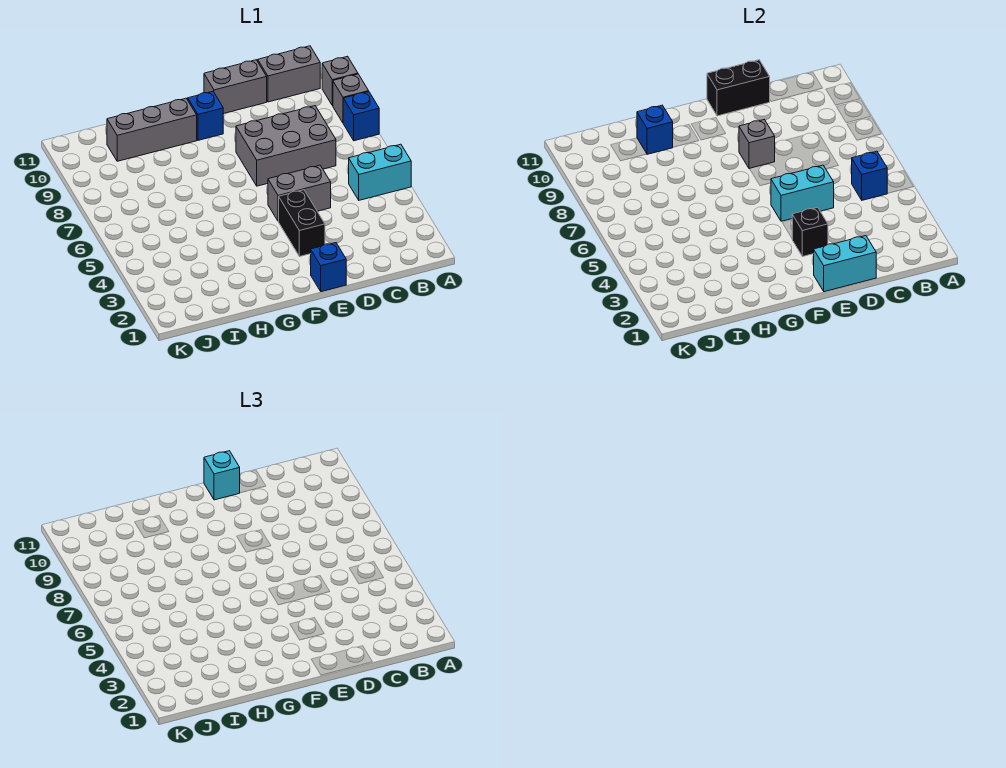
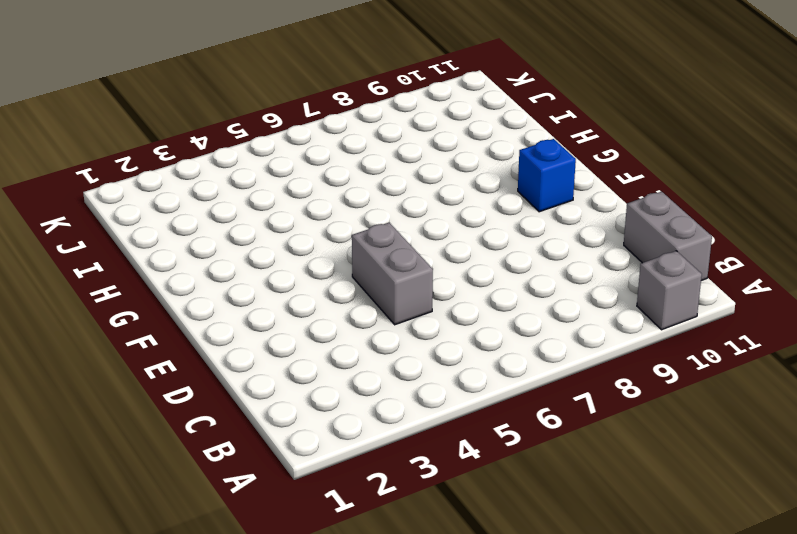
none -> cyan brick A5:B5 level 1
none -> blue brick A8 level 1
none -> grey brick A9 level 1

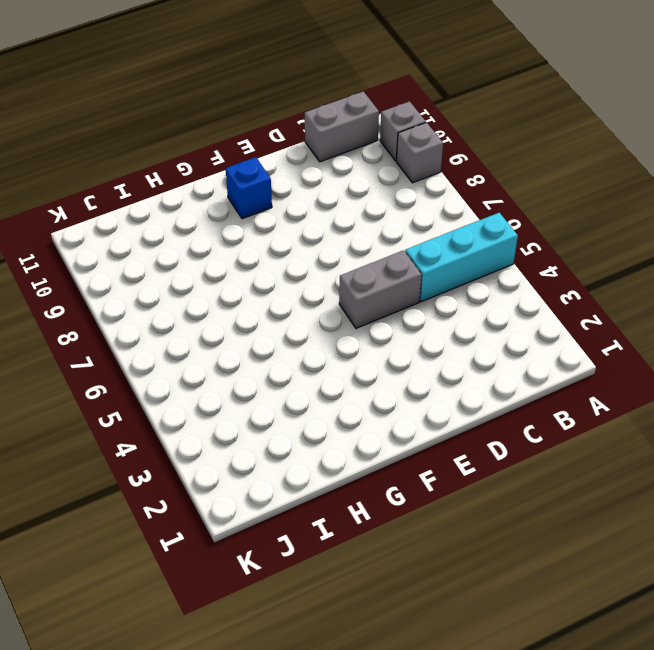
cyan brick A5:C5 level 1 -> cyan brick A5:B5 level 1
none -> blue brick A8 level 1
none -> grey brick C7:E8 level 1
none -> grey brick D11:E11 level 1

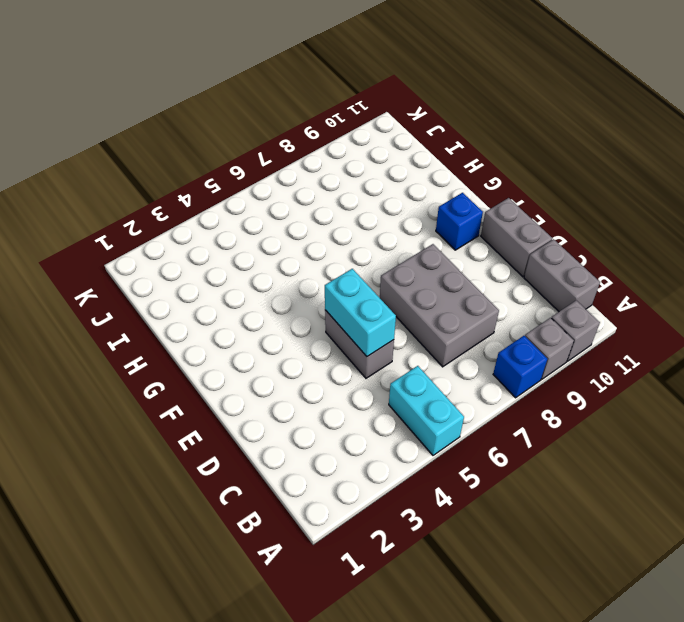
none -> blue brick E1 level 1
none -> black brick E3:E4 level 1
none -> grey brick G10:I10 level 1

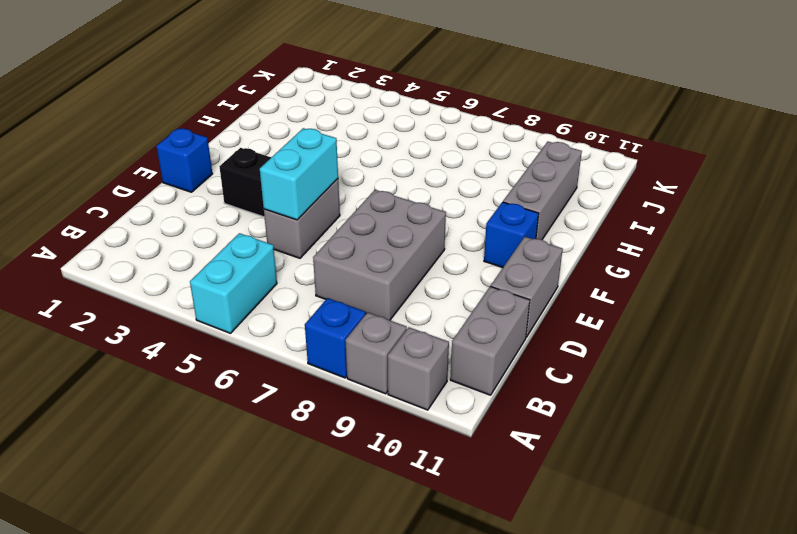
none -> blue brick B5 level 2
none -> cyan brick D1:E1 level 2
none -> black brick D11:E11 level 2

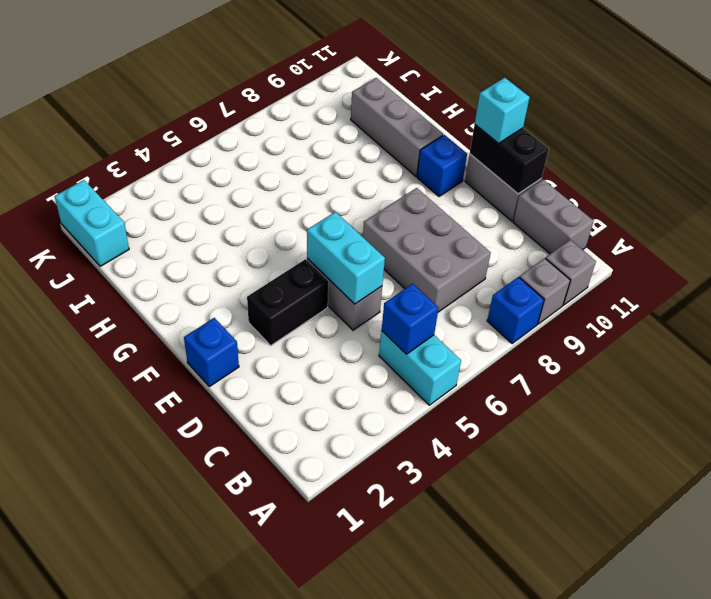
cyan brick J1:K1 level 1 -> cyan brick D1:E1 level 2
none -> black brick E3 level 2
none -> grey brick E8 level 2
none -> blue brick H10 level 2

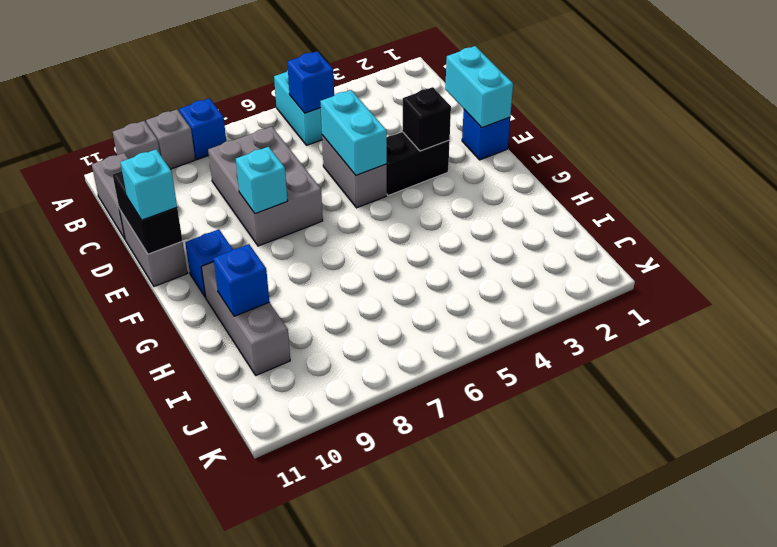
cyan brick E8 level 2 -> grey brick E8 level 2

